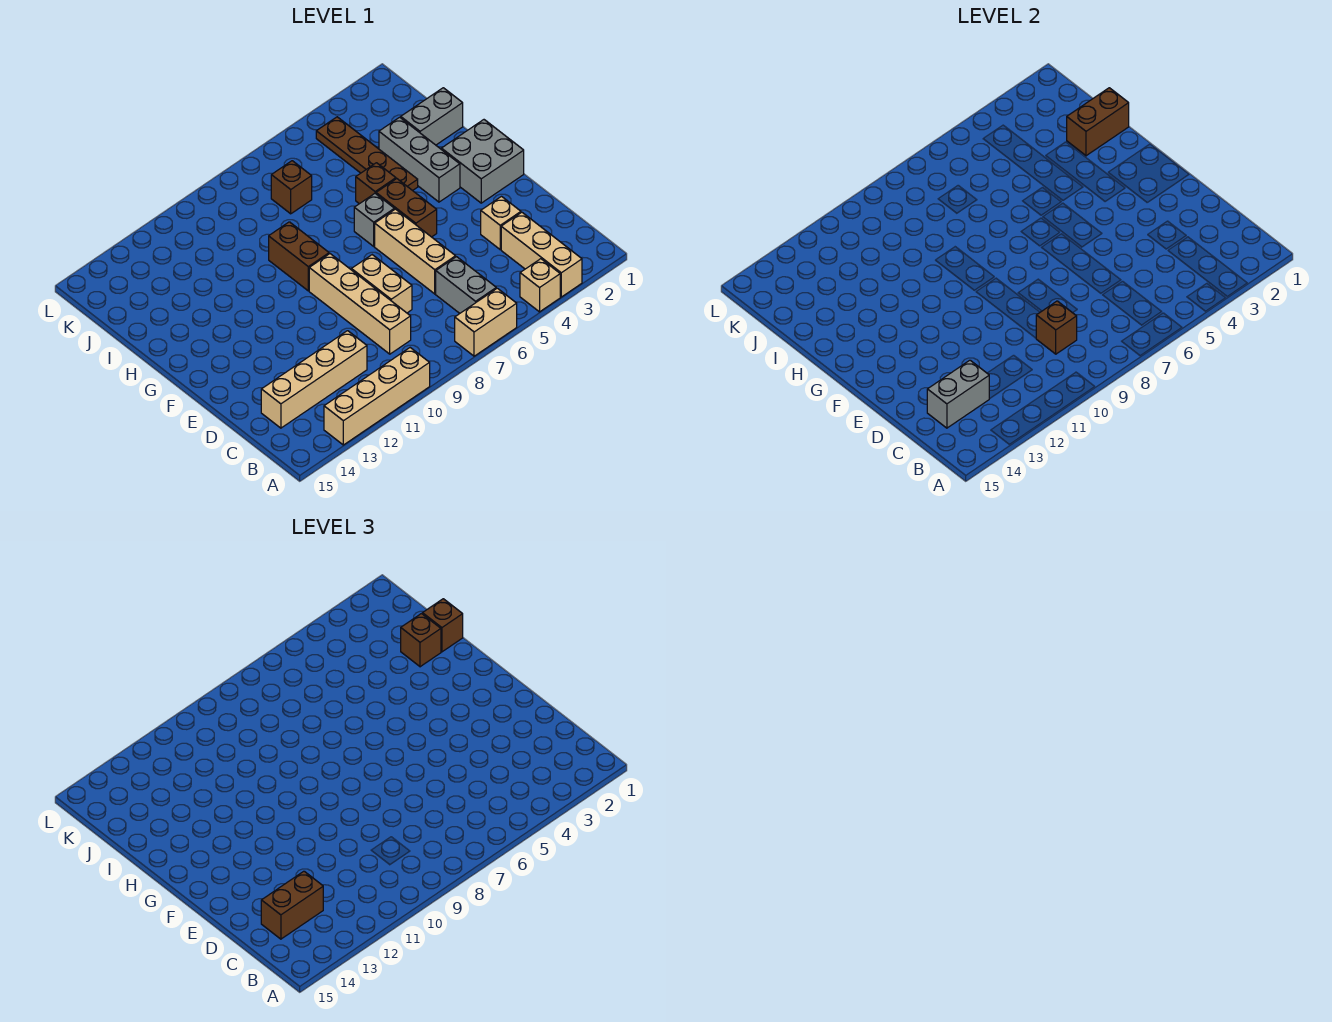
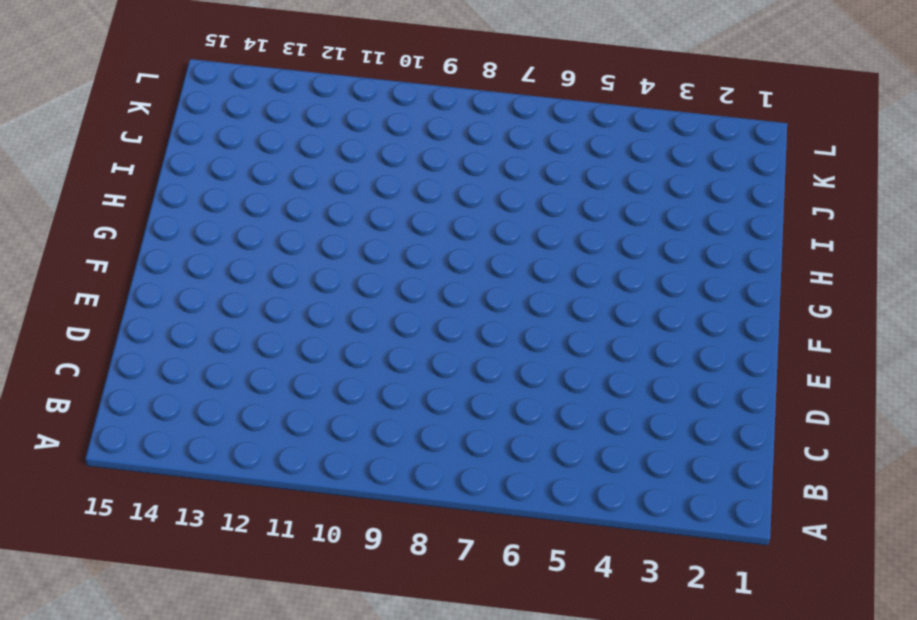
none -> tan brick A3:C3 level 1
none -> tan brick A4 level 1
none -> tan brick A6:A7 level 1

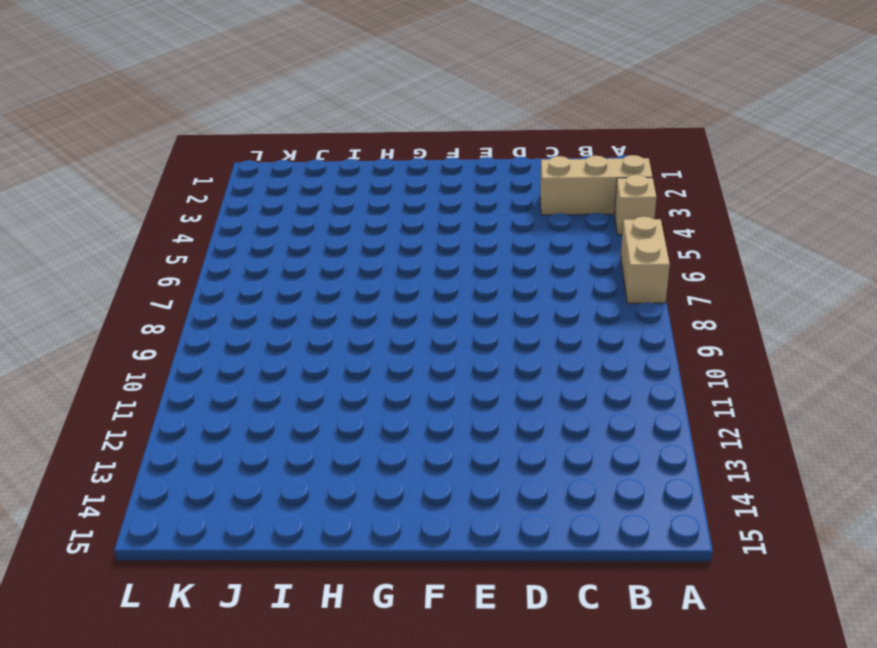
none -> tan brick A10:A13 level 1
none -> grey brick B6:C6 level 1
none -> tan brick C9:F9 level 1

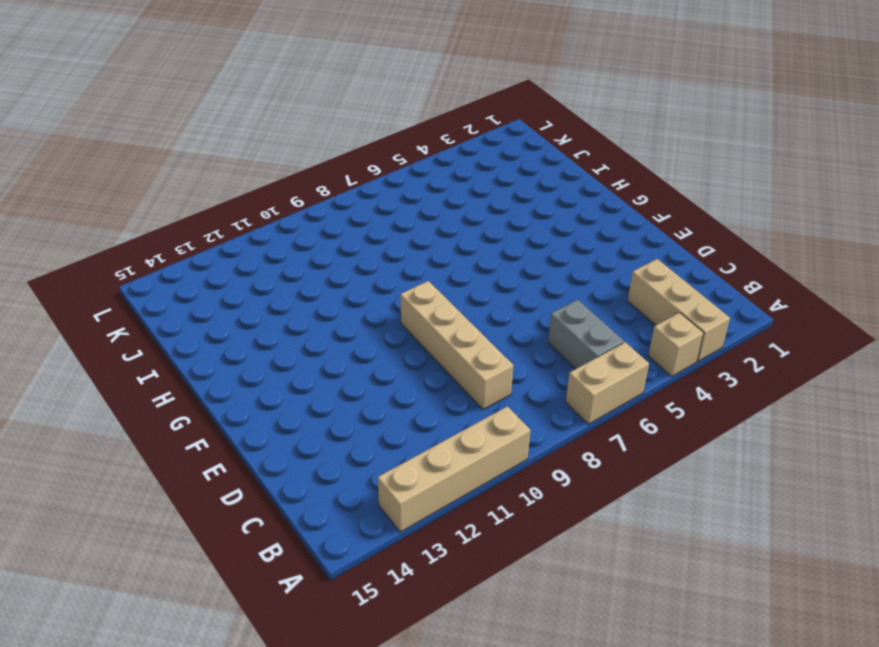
none -> tan brick C11:C14 level 1
none -> tan brick D3 level 1
none -> tan brick D6:F6 level 1

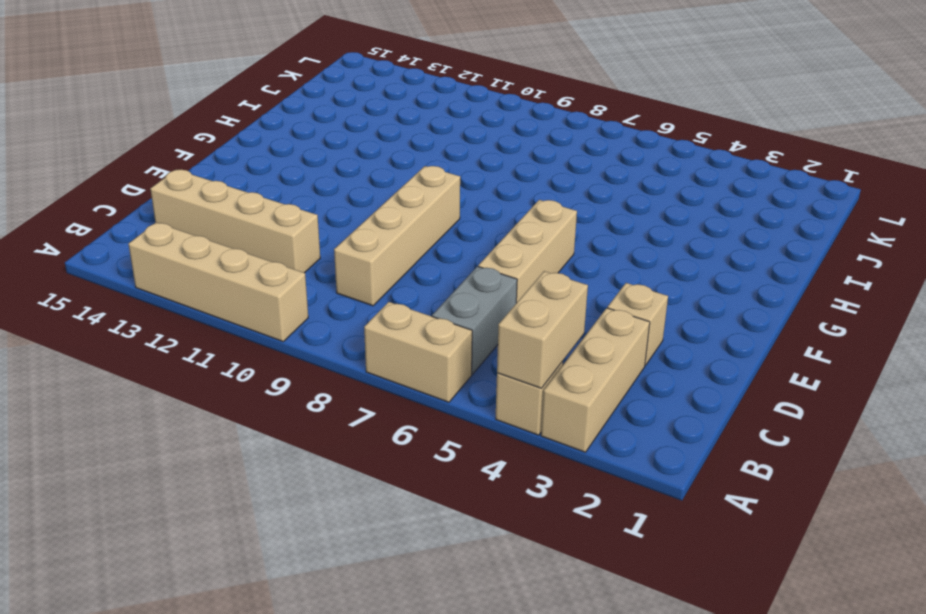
tan brick A4:B4 level 2 -> tan brick D8:E8 level 1
none -> grey brick F1:G2 level 1
none -> brown brick F5:G5 level 1
none -> grey brick G3:I3 level 1

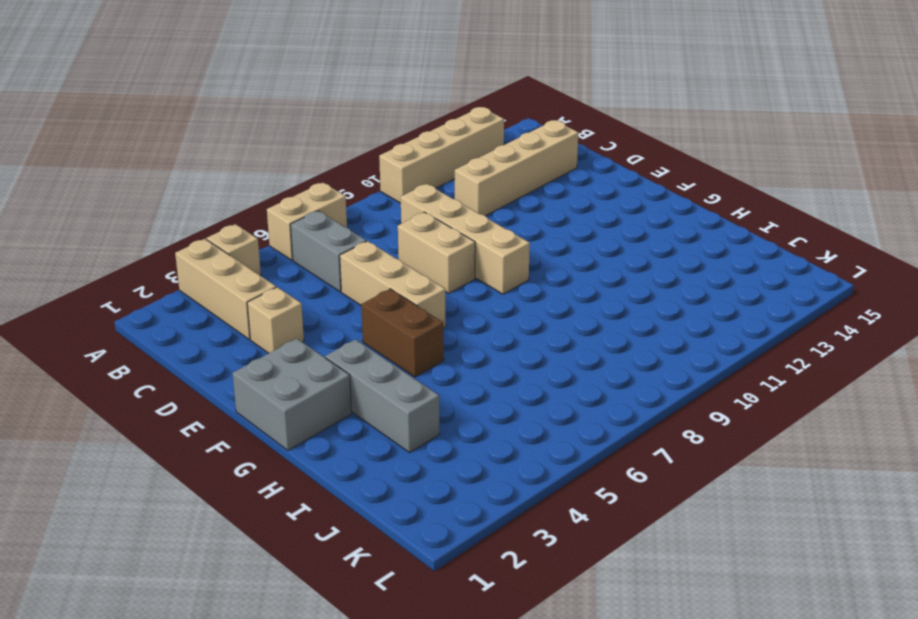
none -> grey brick G6 level 1
none -> brown brick G9:H9 level 1
none -> brown plate H4:K4 level 1

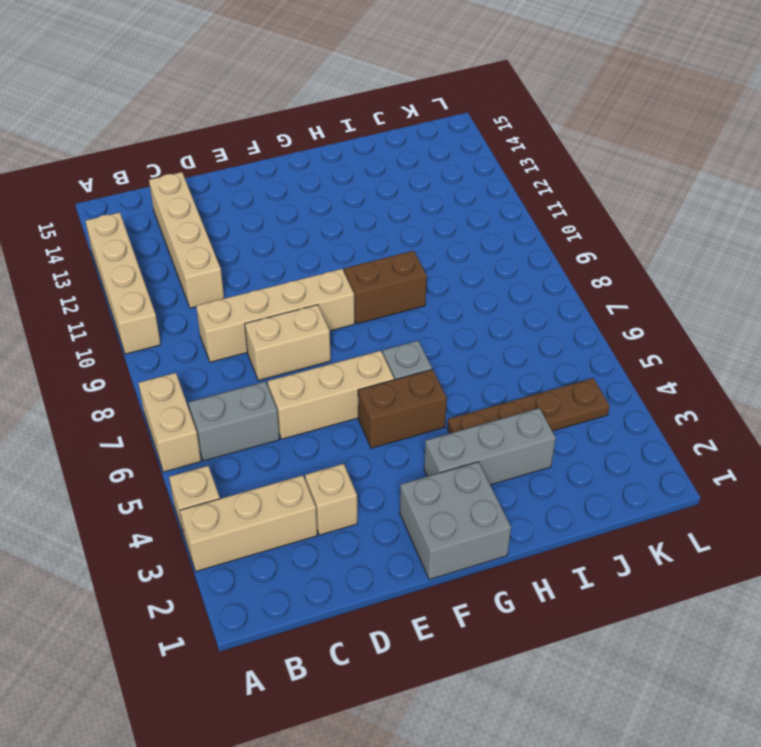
none -> brown brick H5 level 1
none -> grey brick I1:I2 level 1
none -> brown brick J7 level 1

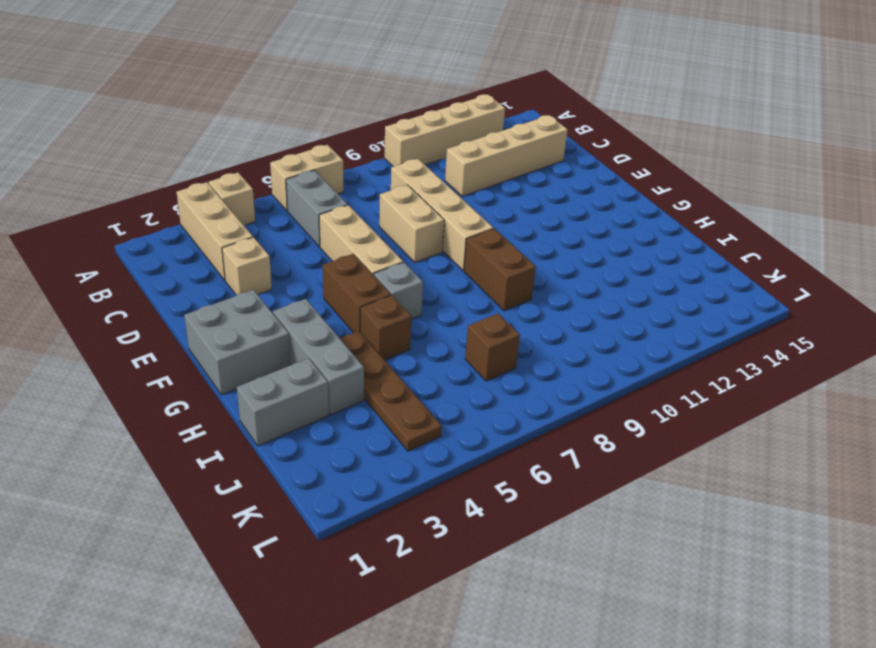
none -> brown brick C9 level 2
none -> grey brick C13:C14 level 2
none -> brown brick I1:I2 level 2

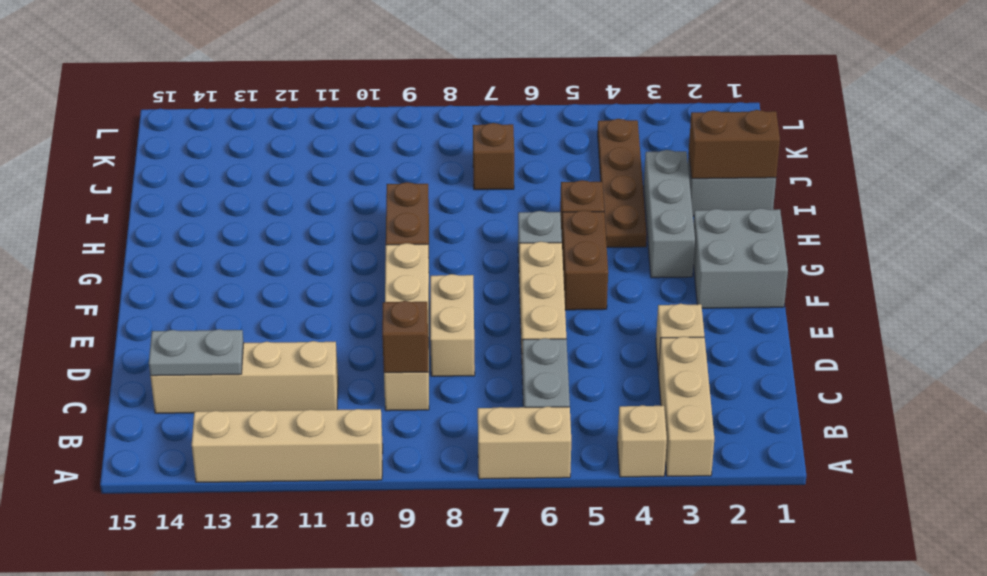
grey plate C13:C14 level 2 -> grey brick C13:C14 level 2
none -> brown brick C13:C14 level 3
none -> brown brick I1 level 3
none -> brown brick I2 level 3

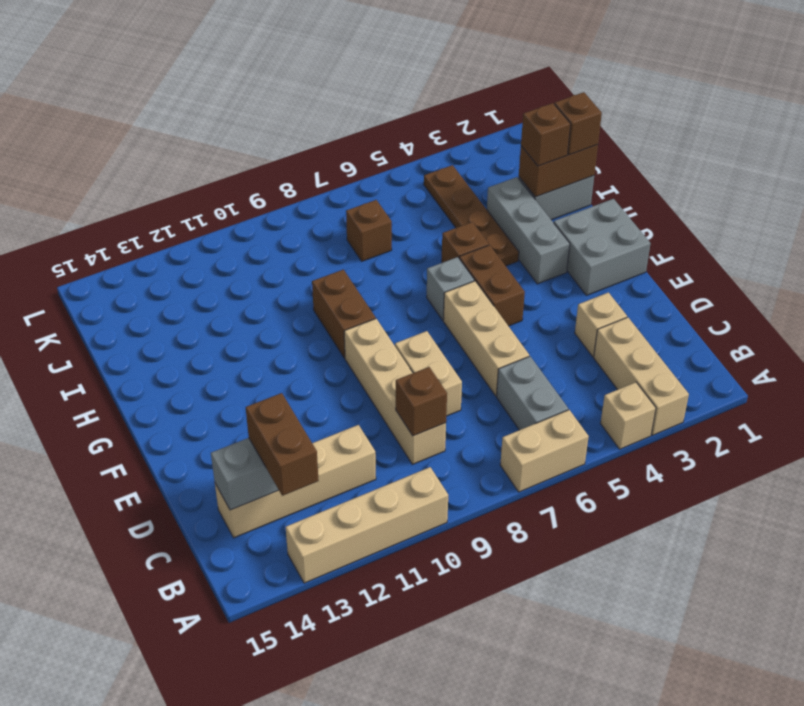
brown brick B13:C13 level 3 -> brown brick C13:C14 level 3

